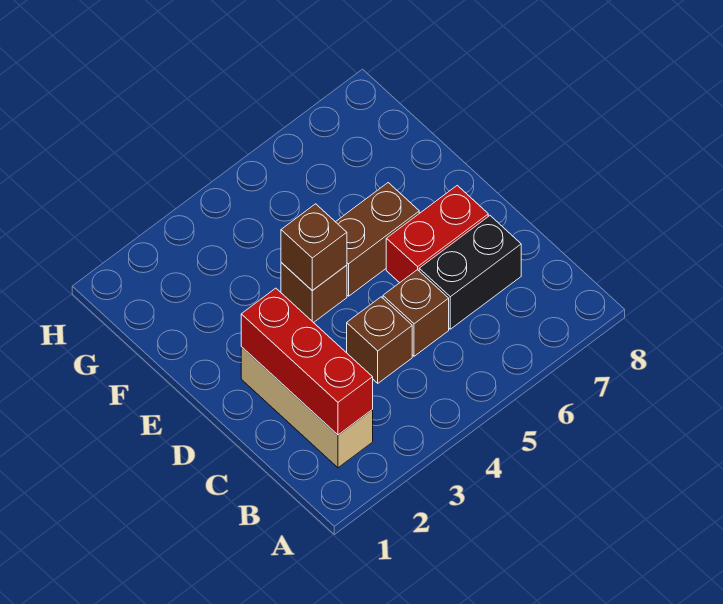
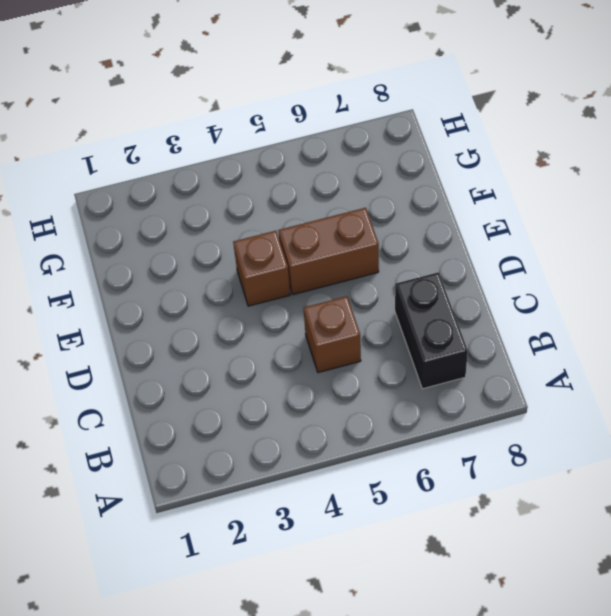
black brick B7:C7 level 1 -> black brick C6:C7 level 1
none -> tan brick B2:D2 level 1
none -> brown brick C4 level 1

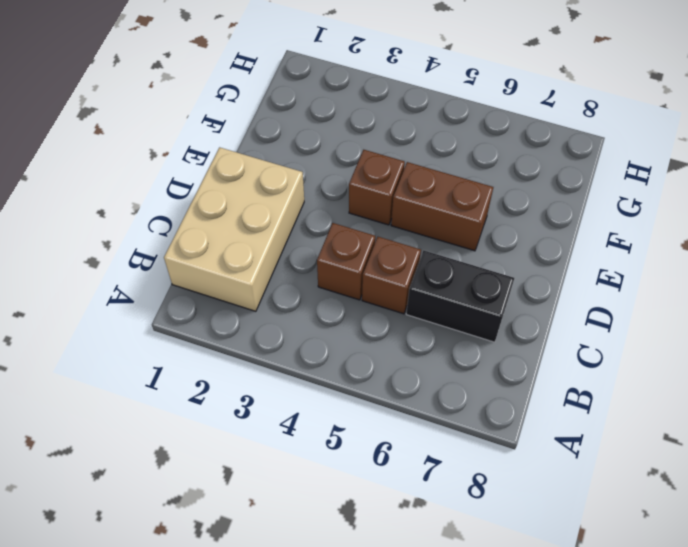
tan brick B1:D2 level 1 -> tan brick B2:D2 level 1
none -> red brick D6:D7 level 1
none -> red brick B2:D2 level 2

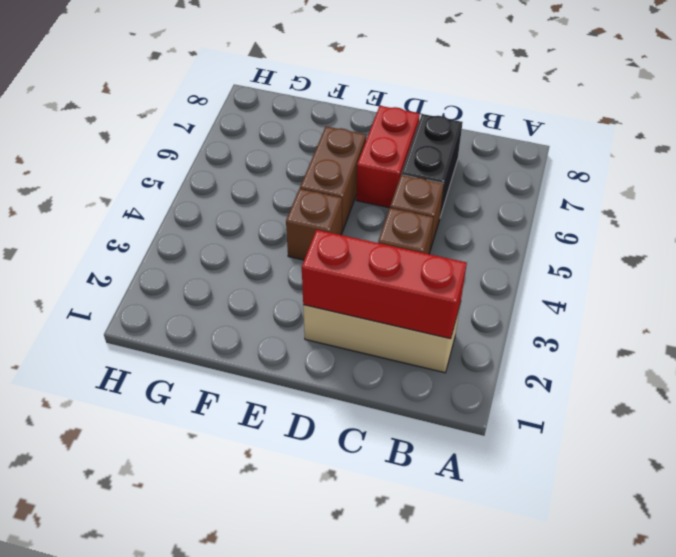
none -> brown brick E4 level 2

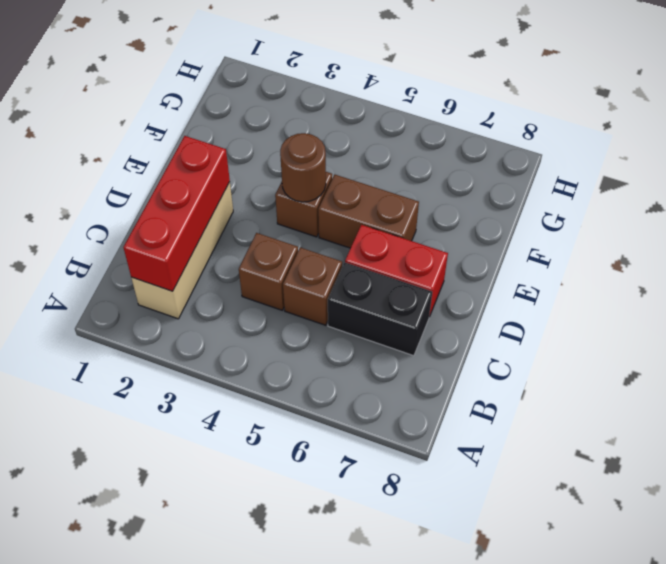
brown round brick E4 level 2 -> brown brick E4 level 2

